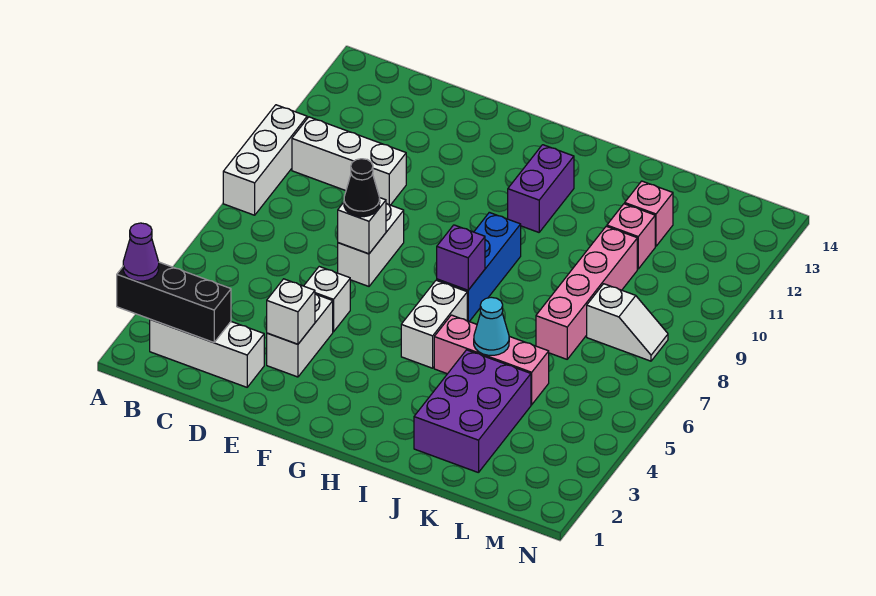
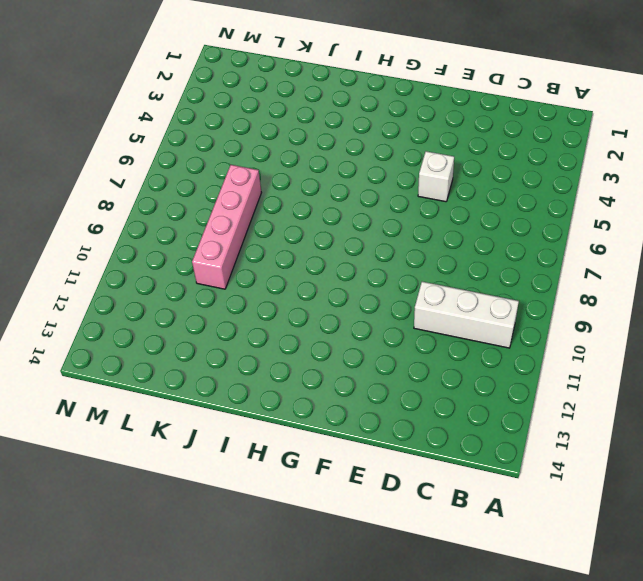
none -> white brick A8:A10 level 1
none -> white brick B2:D2 level 1
none -> white brick E3:E4 level 1

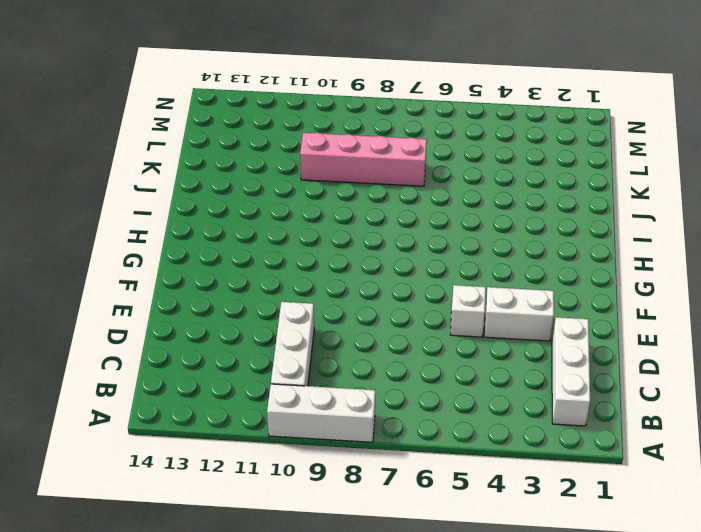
none -> white brick E7:E8 level 1
none -> white brick H5:H6 level 1
none -> blue brick H7:H9 level 1

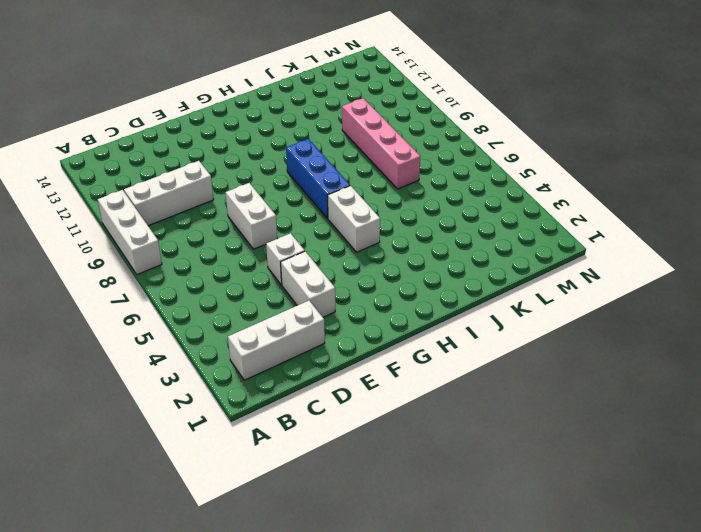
none -> purple brick H11:H12 level 1
none -> pink brick I5:K5 level 1
none -> purple brick J2:K4 level 1

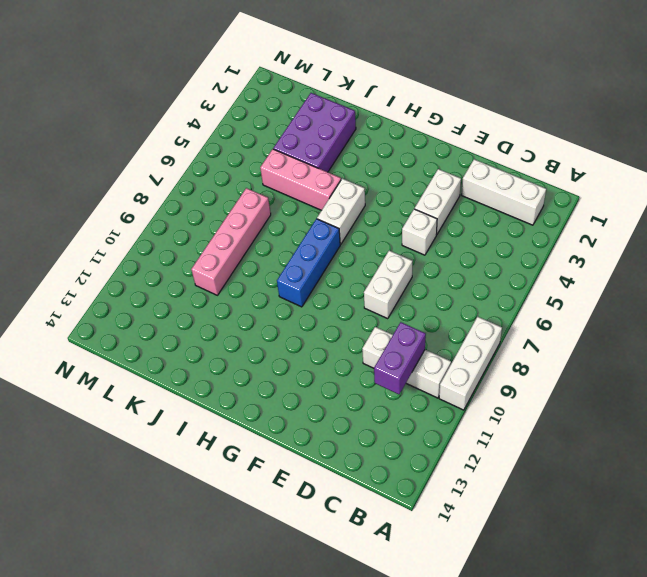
purple brick C10:C11 level 2 -> purple brick H11:H12 level 1
none -> pink brick K11 level 1
none -> pink brick K12 level 1
none -> white slope L8:M8 level 1 top L

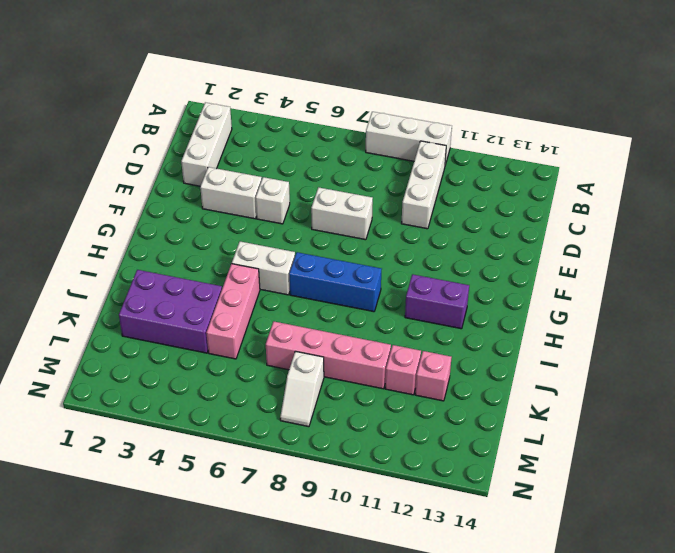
none -> black brick A2:C2 level 2
none -> white brick E3 level 2
none -> white brick E7 level 2

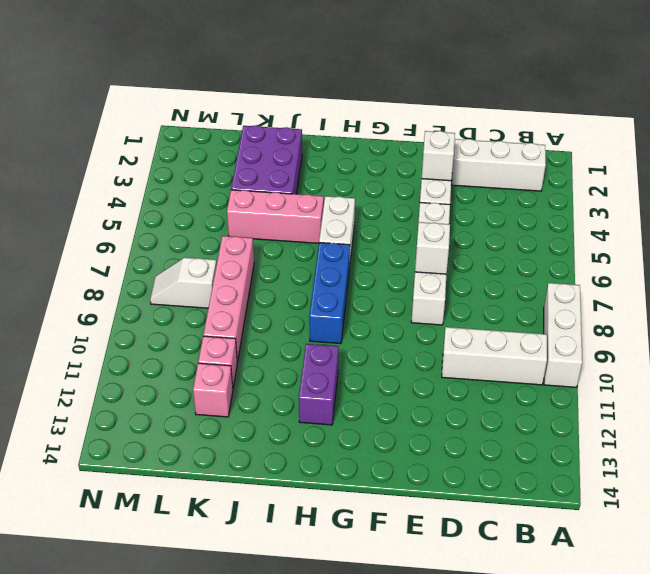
none -> black brick A2:C2 level 2
none -> purple brick H7 level 2
none -> cyan cone J5 level 2

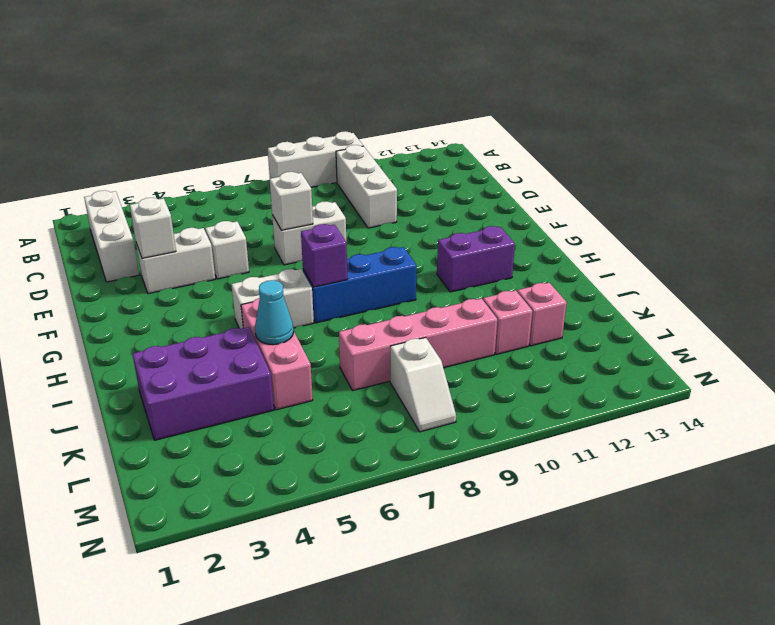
none -> black brick A2:C2 level 2
none -> purple cone A2 level 3
none -> black cone E7 level 3

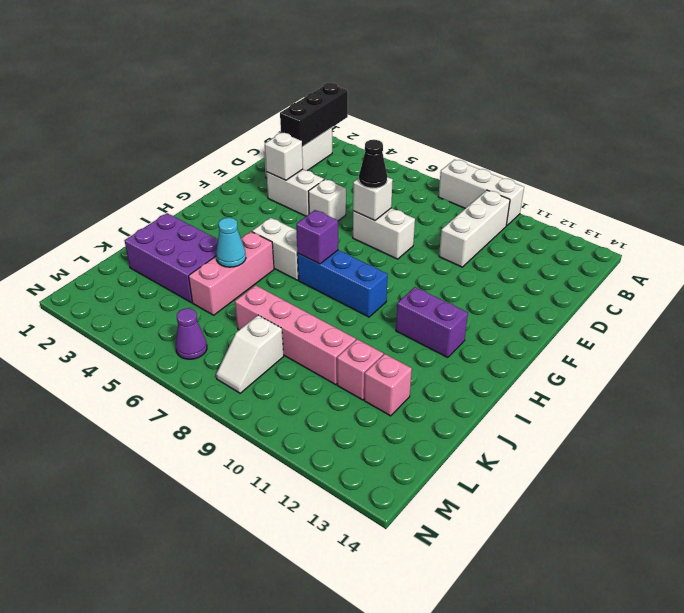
purple cone M6 level 1 -> purple cone A2 level 3

